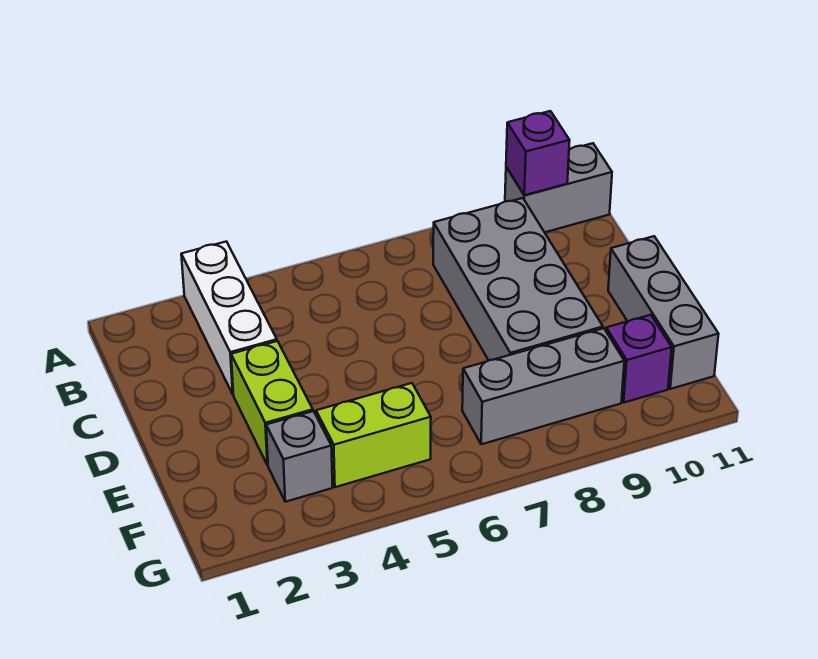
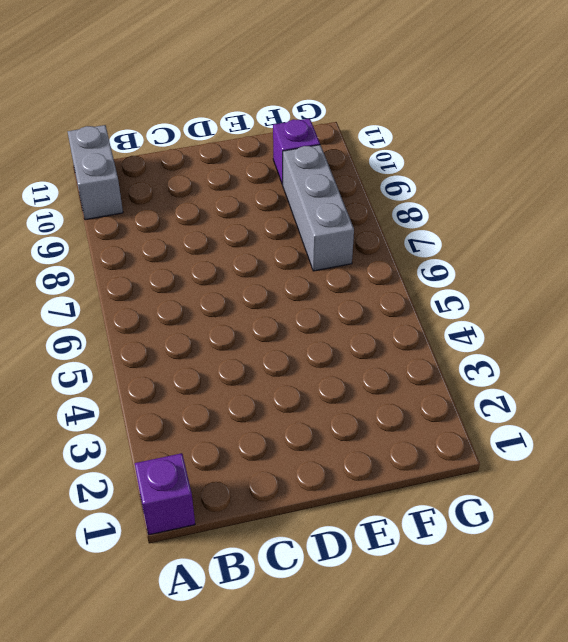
purple brick A1 level 1 -> purple brick A10 level 2
none -> white brick A3:C3 level 1
none -> grey brick B8:E9 level 1

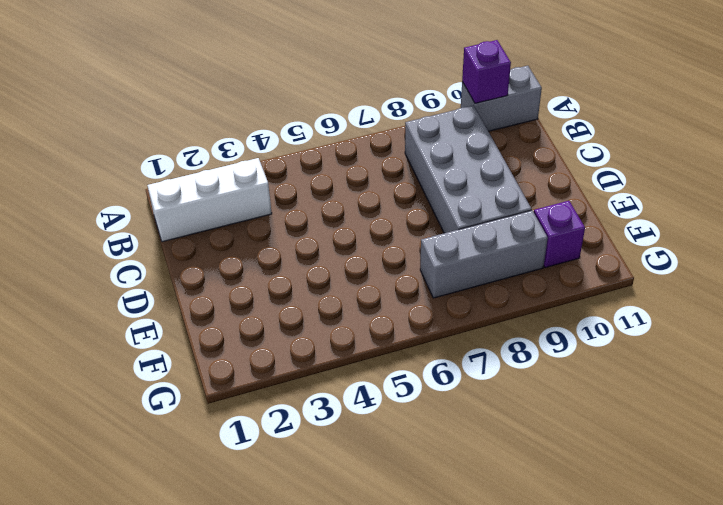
white brick B1:B3 level 1 -> white brick A3:C3 level 1
none -> lime brick D3:E3 level 1
none -> grey brick D11:F11 level 1

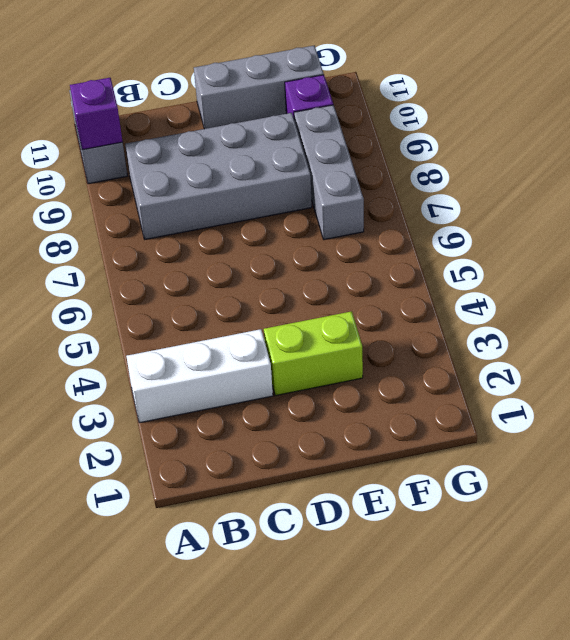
none -> grey brick F3 level 1
none -> lime brick F4:F5 level 1

